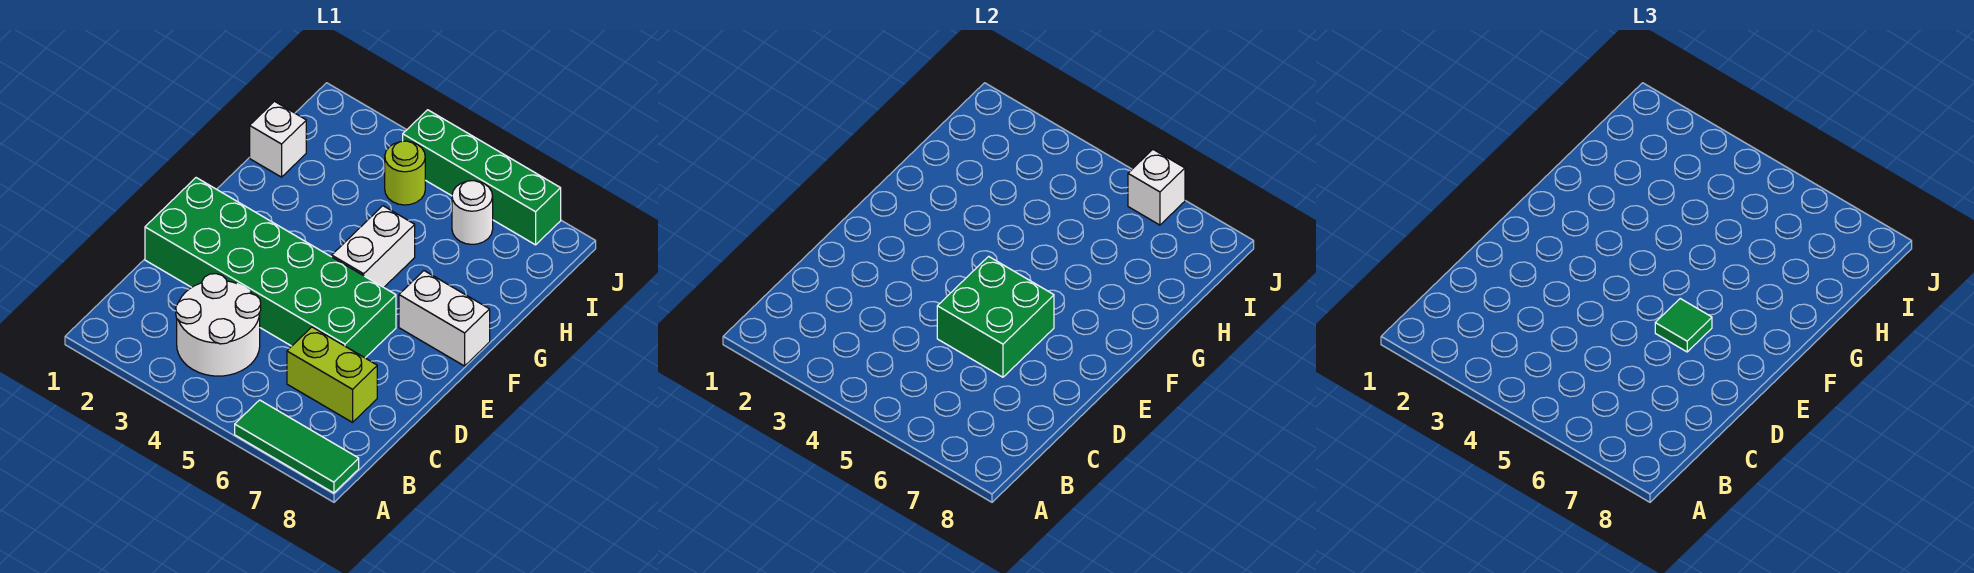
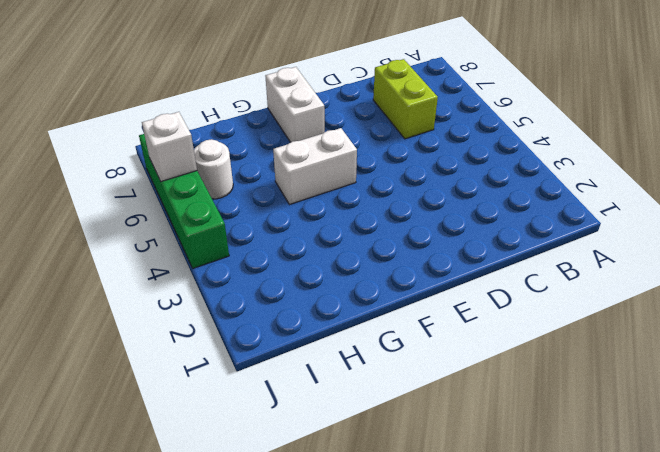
none -> green tile A6:A8 level 1
none -> white round brick B3:C4 level 1
none -> green brick D1:E6 level 1

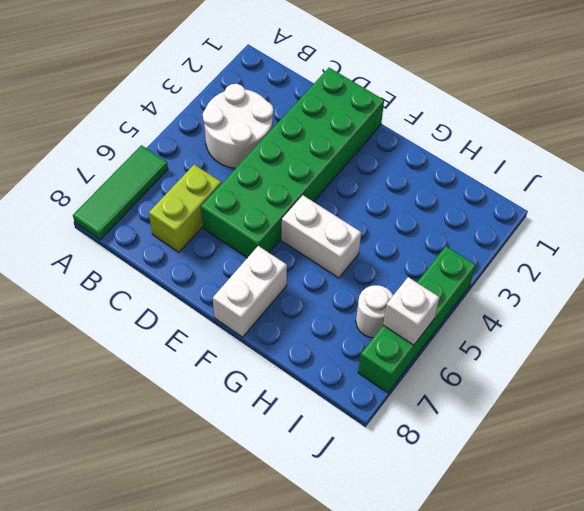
none -> white brick H1 level 1
none -> lime round brick I4 level 1
none -> green brick D5:E6 level 2

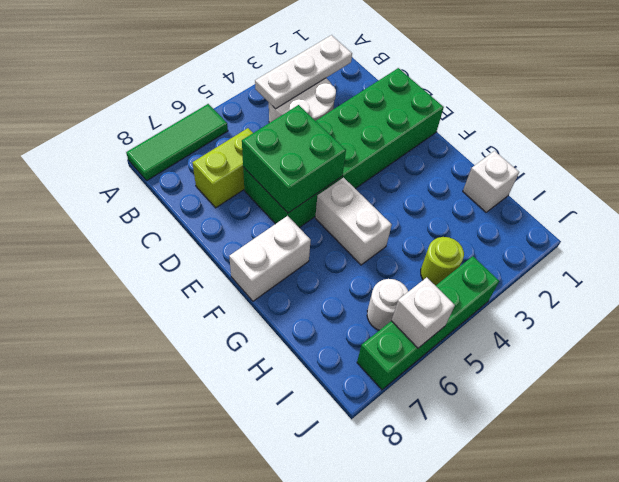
white plate B2:B4 level 2 -> none
none -> green tile E6 level 3

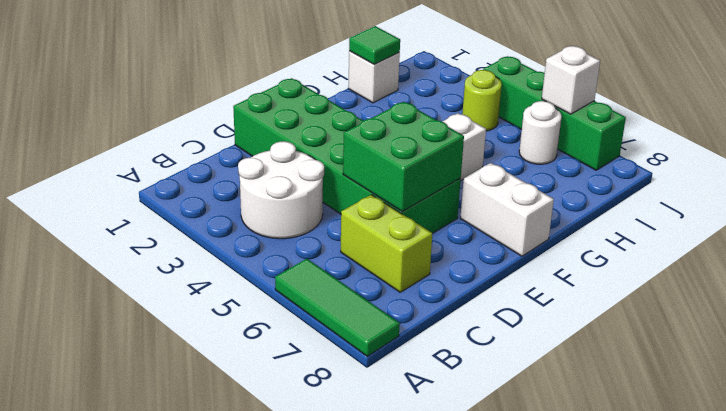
green tile H1 level 2 -> green tile E6 level 3

